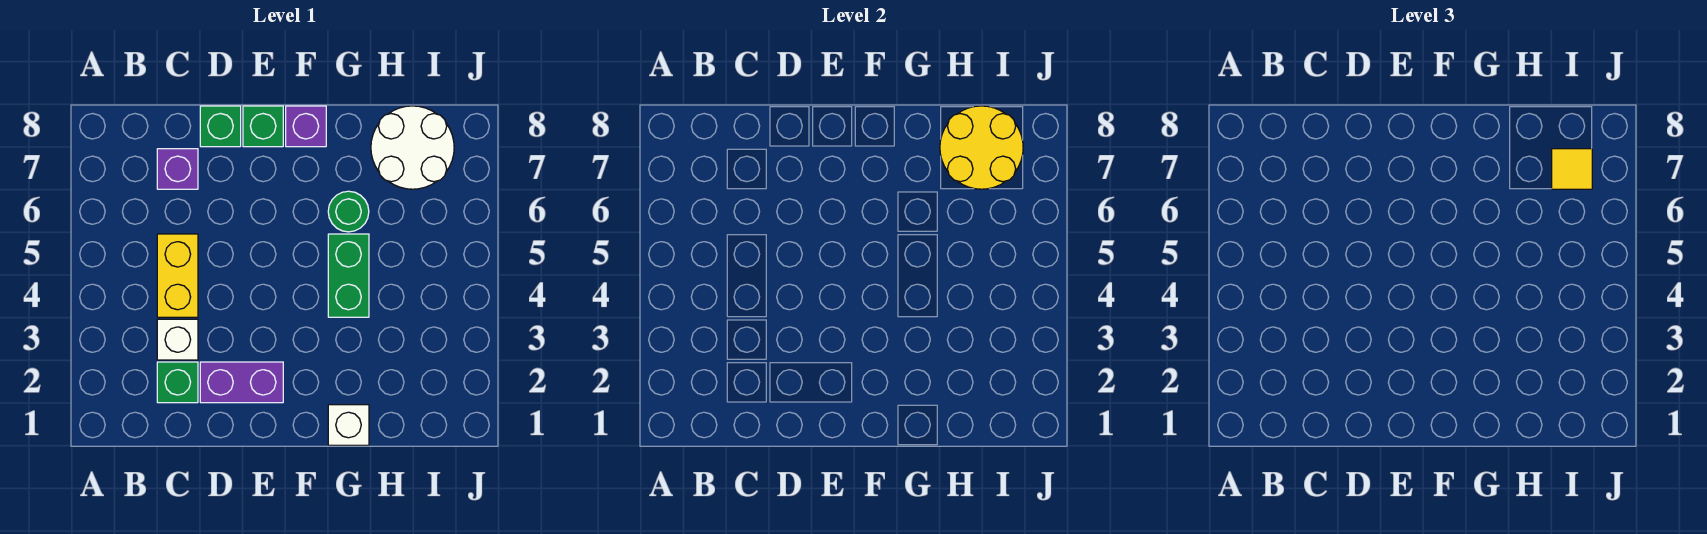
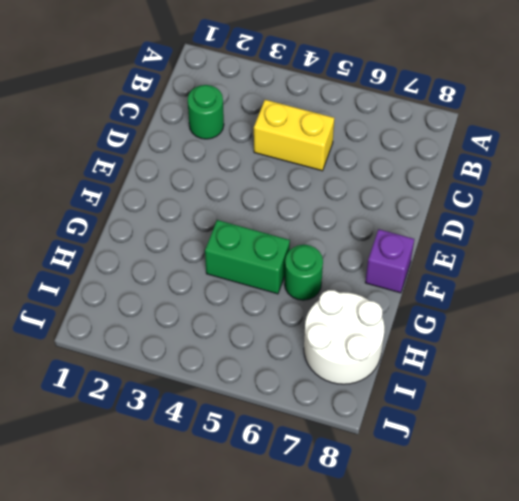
green round brick C2 level 1 -> green brick C2 level 1
none -> white brick C3 level 1
none -> purple brick C7 level 1
none -> purple brick D2:E2 level 1

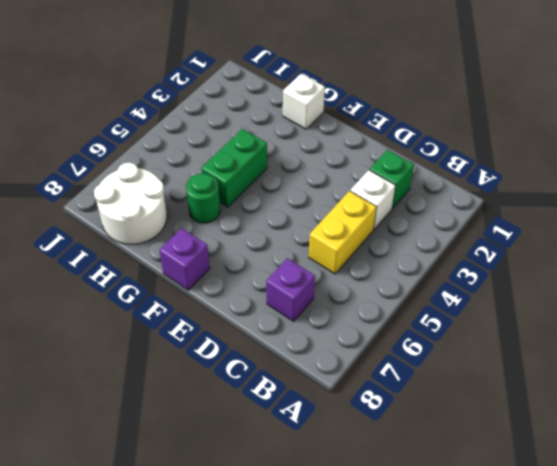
none -> purple brick D2:E2 level 1
none -> green brick D8 level 1
none -> green brick E8 level 1

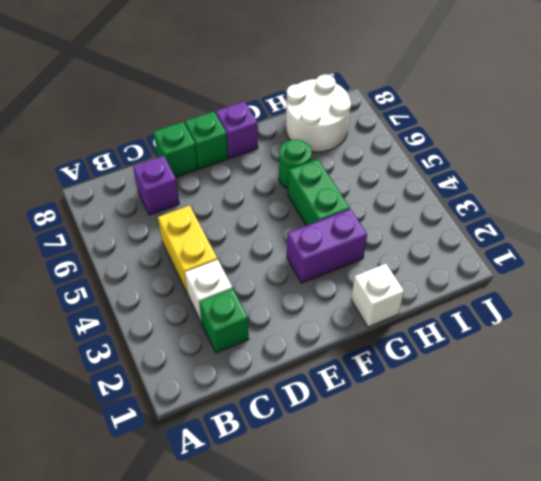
purple brick F3:G3 level 1 -> purple brick D2:E2 level 1
none -> yellow round brick H7:I8 level 2
none -> yellow tile I7 level 3

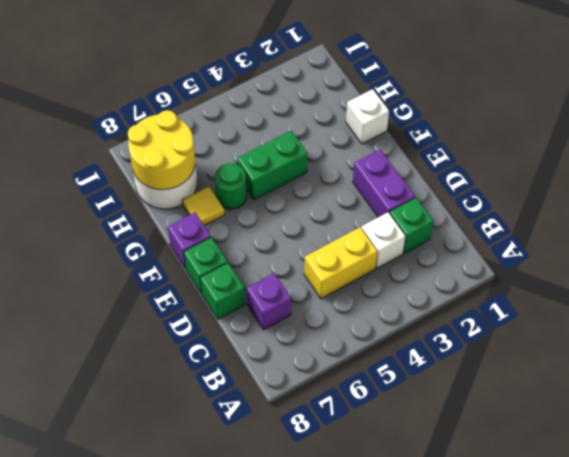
yellow tile G7 level 1 -> yellow tile I7 level 3

